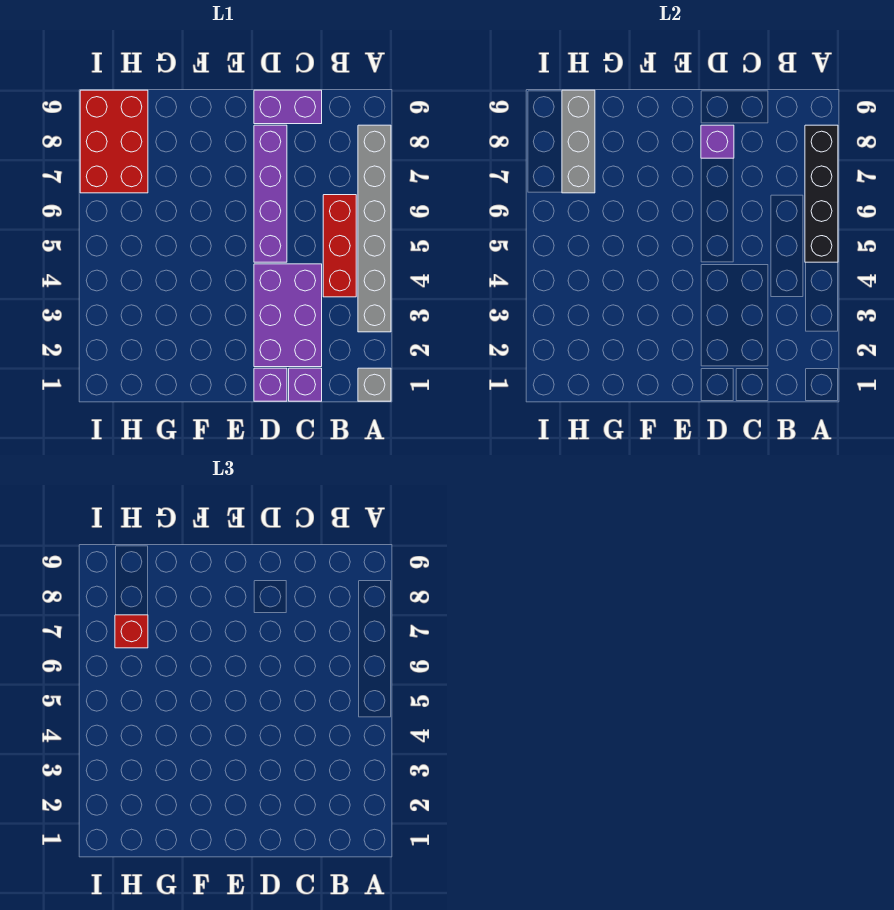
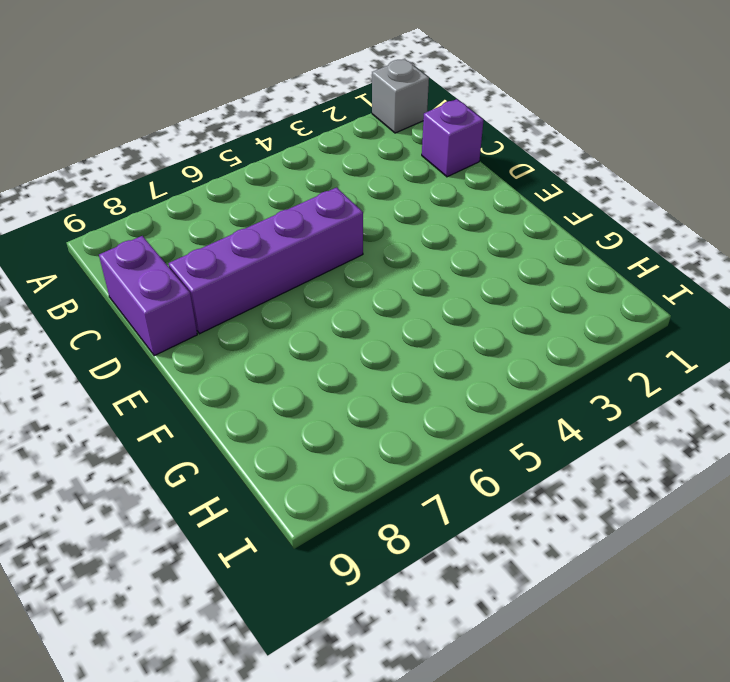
none -> grey brick A3:A8 level 1
none -> red brick B4:B6 level 1
none -> purple brick C2:D4 level 1

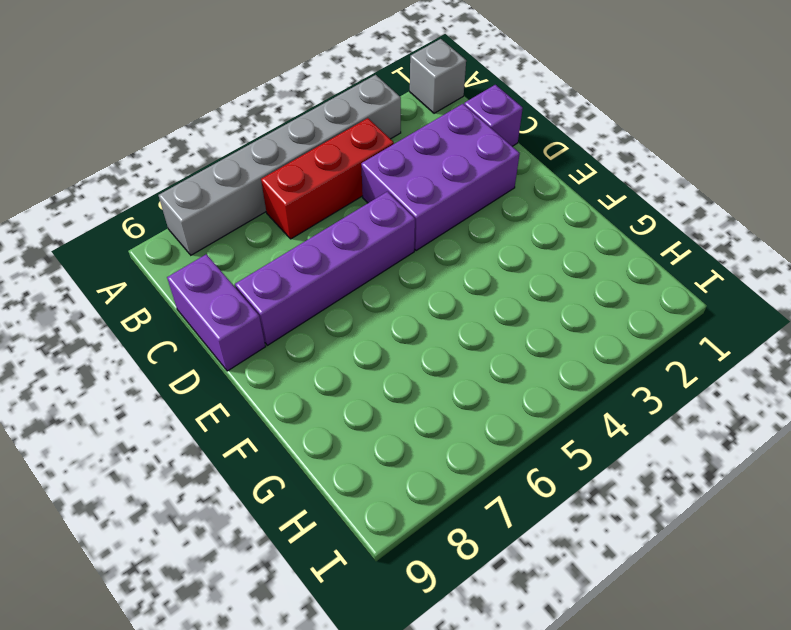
none -> purple brick D1 level 1
none -> red brick H7:I9 level 1
none -> black brick A5:A8 level 2

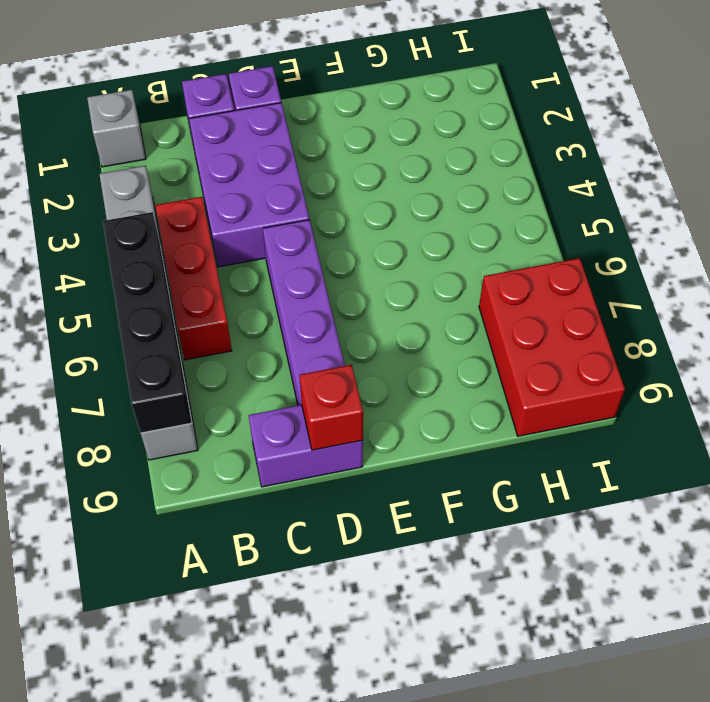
red brick D9 level 2 -> red brick H7 level 3
none -> purple brick D8 level 2
none -> grey brick H7:H9 level 2

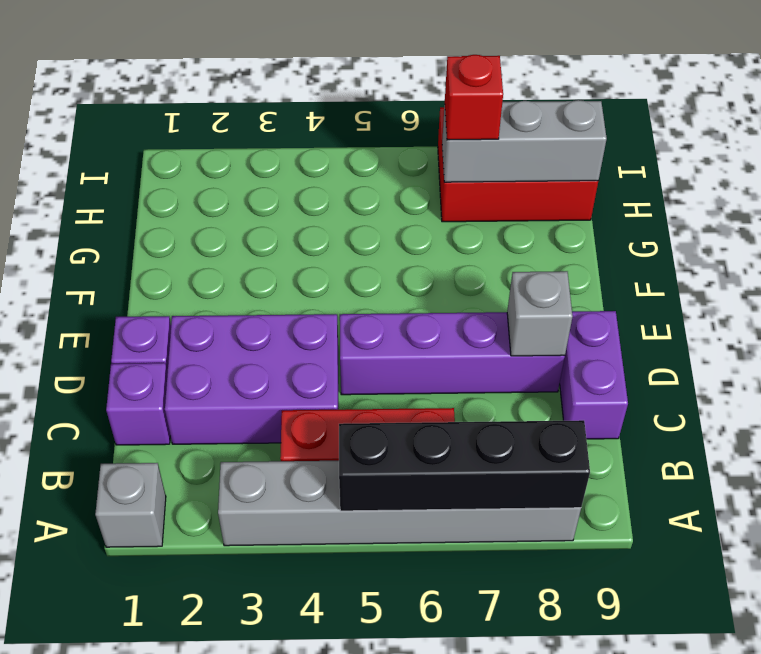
grey brick D8 level 2 -> purple brick D8 level 2

